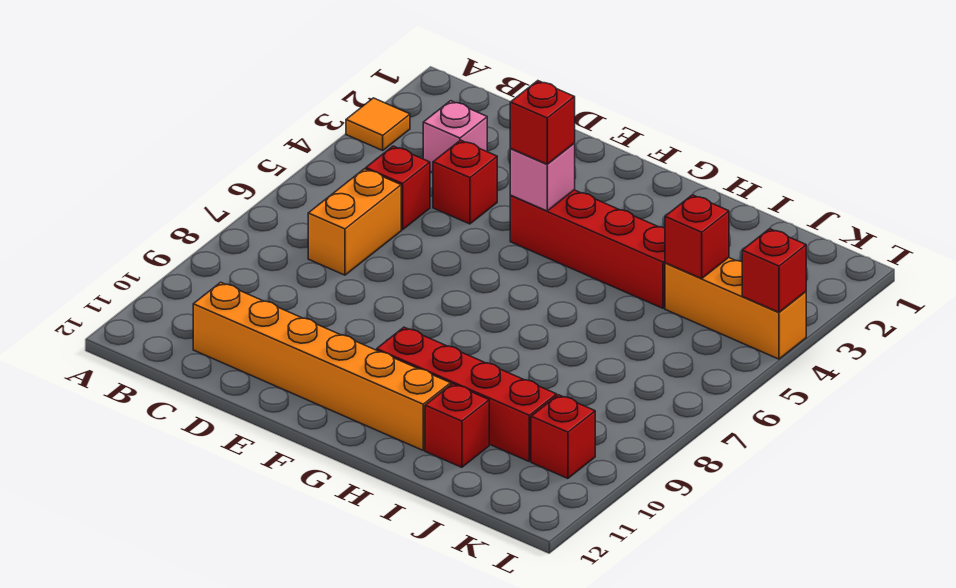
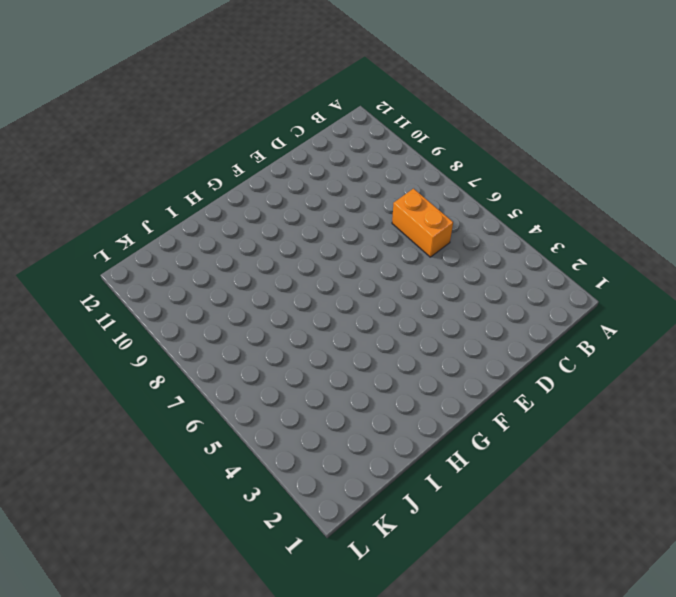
none -> orange tile A3 level 1
none -> pink brick C3 level 1
none -> red brick C5 level 1

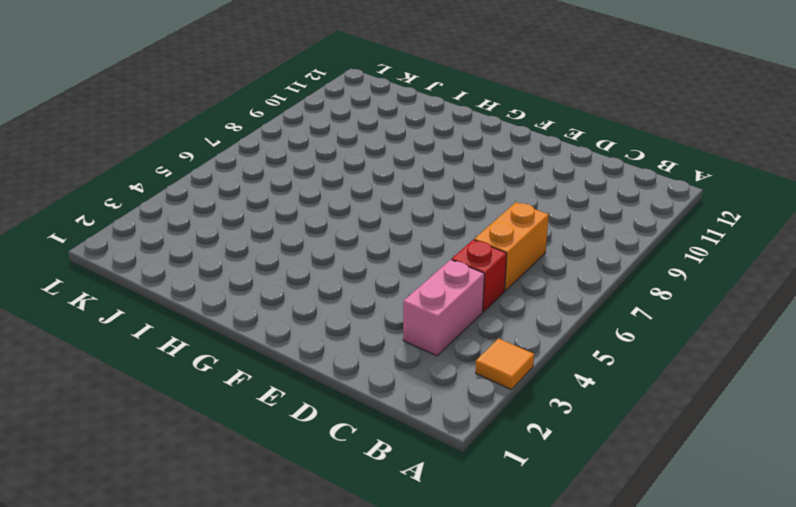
pink brick C3:C4 level 1 -> pink brick C3 level 1
none -> orange brick C11:H11 level 1
none -> red brick D4 level 1
none -> red brick F4:I4 level 1

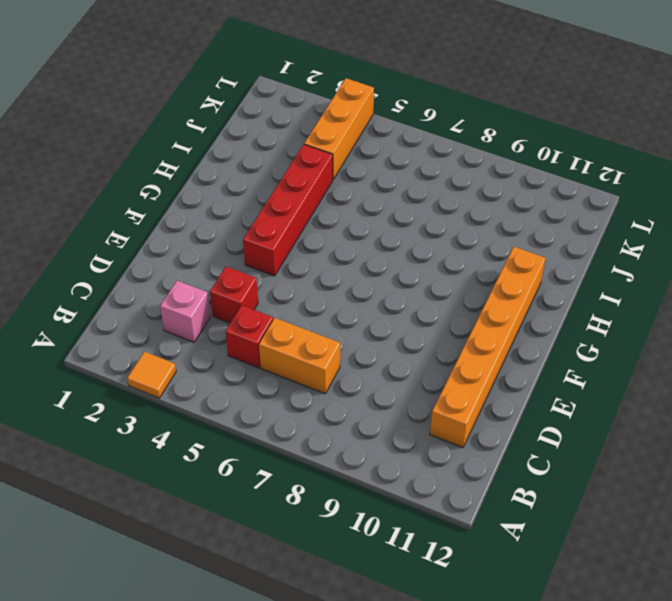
none -> red brick G10:J10 level 1
none -> red brick I11 level 1
none -> red brick K10 level 1

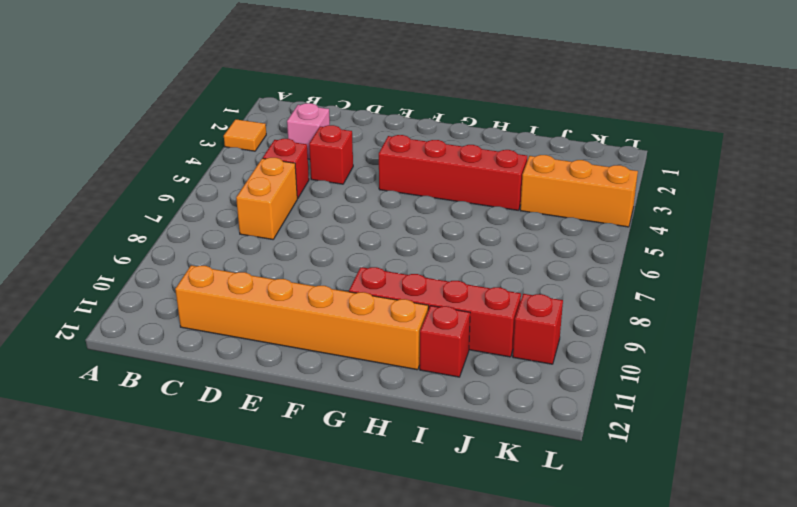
none -> pink brick F4 level 2
none -> red brick J4 level 2
none -> red brick L4 level 2

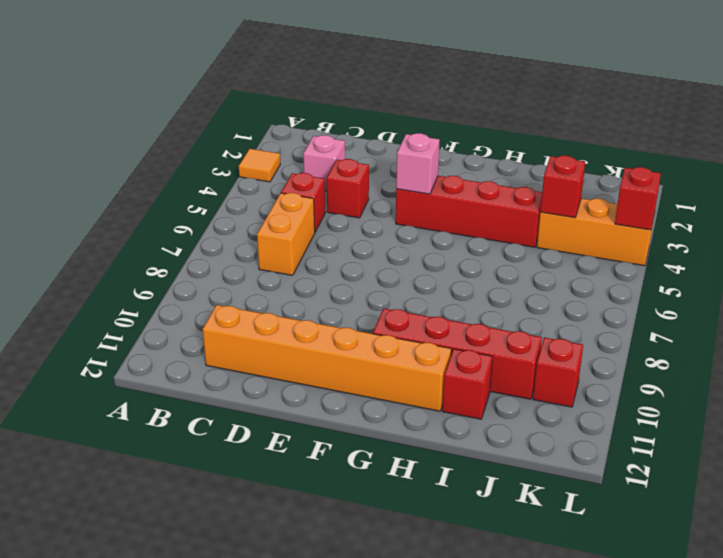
none -> red brick F4 level 3

